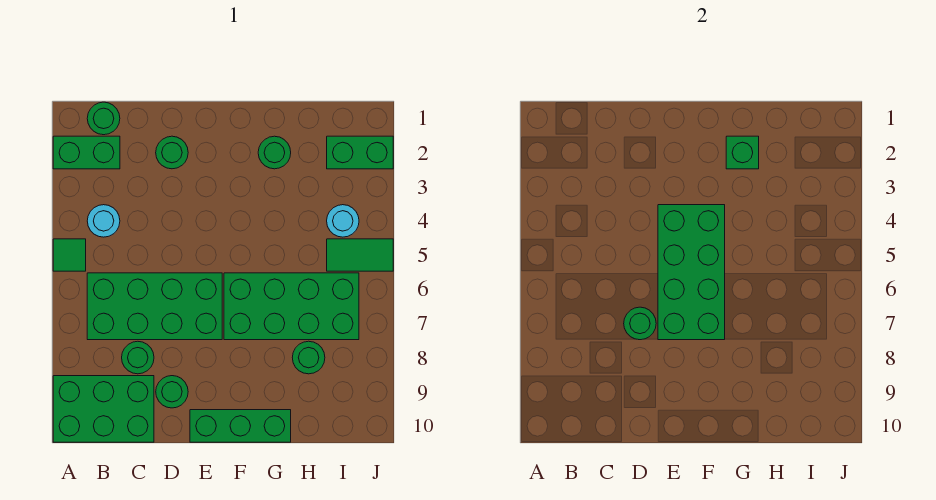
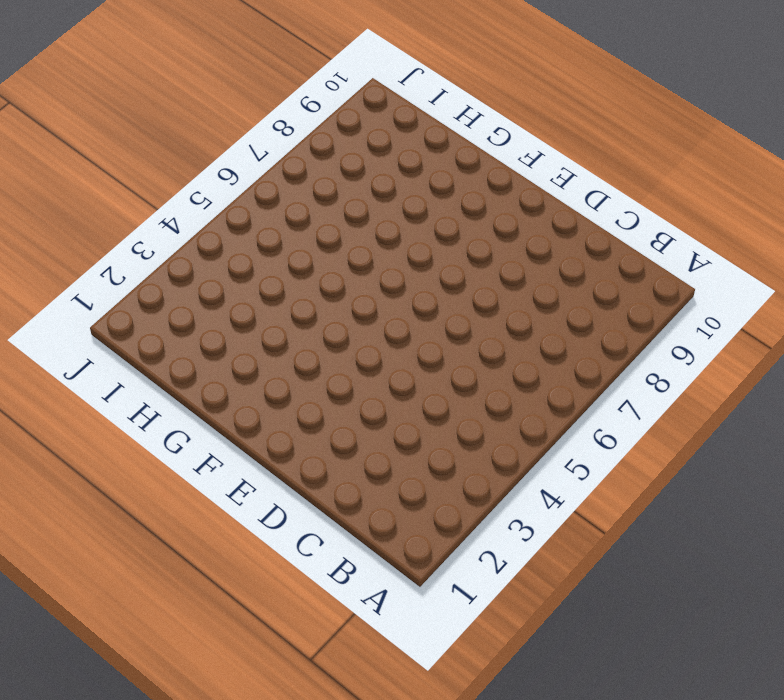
none -> green brick A2:B2 level 1
none -> green tile A5 level 1
none -> green brick A9:C10 level 1

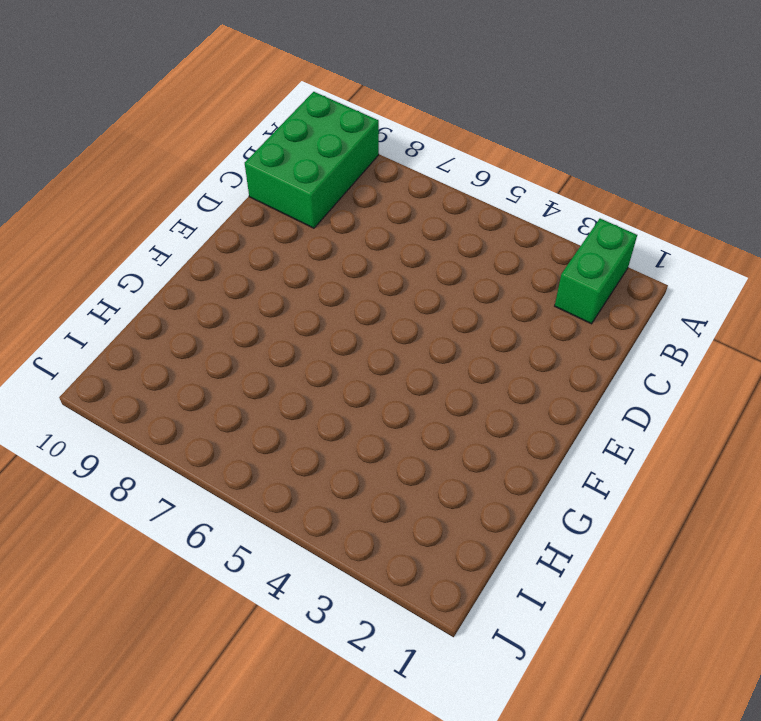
none -> green tile A5 level 1
none -> green round brick B1 level 1
none -> cyan round brick B4 level 1

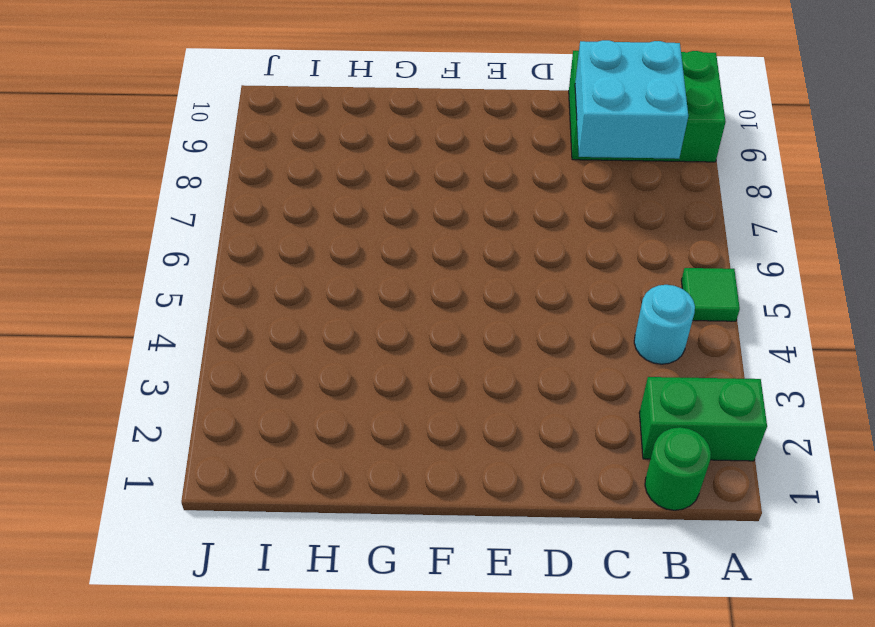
cyan brick B8:C9 level 2 -> none
none -> green brick B6:E7 level 1
none -> green round brick C8 level 1
none -> green round brick D2 level 1

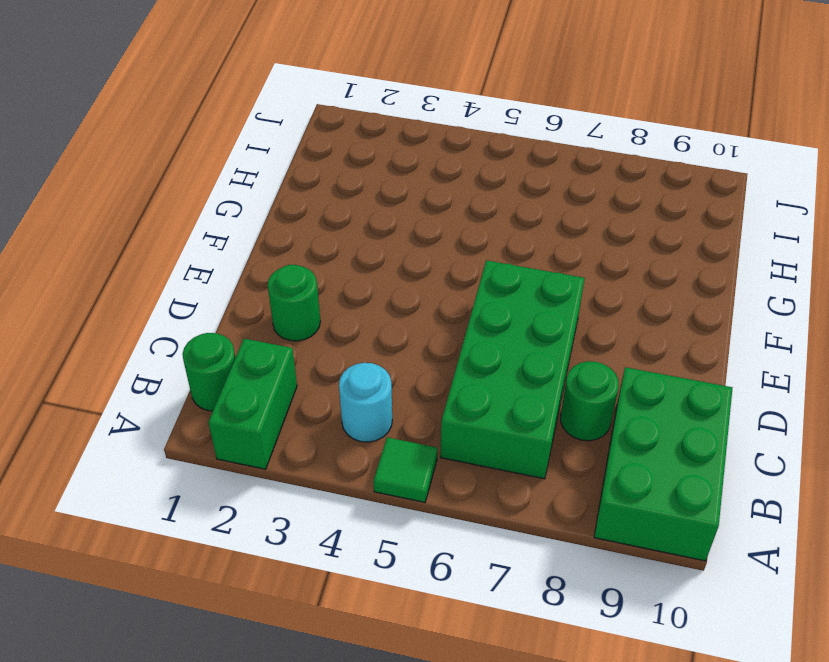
none -> green round brick D9 level 1
none -> green brick E10:G10 level 1
none -> green brick F6:I7 level 1

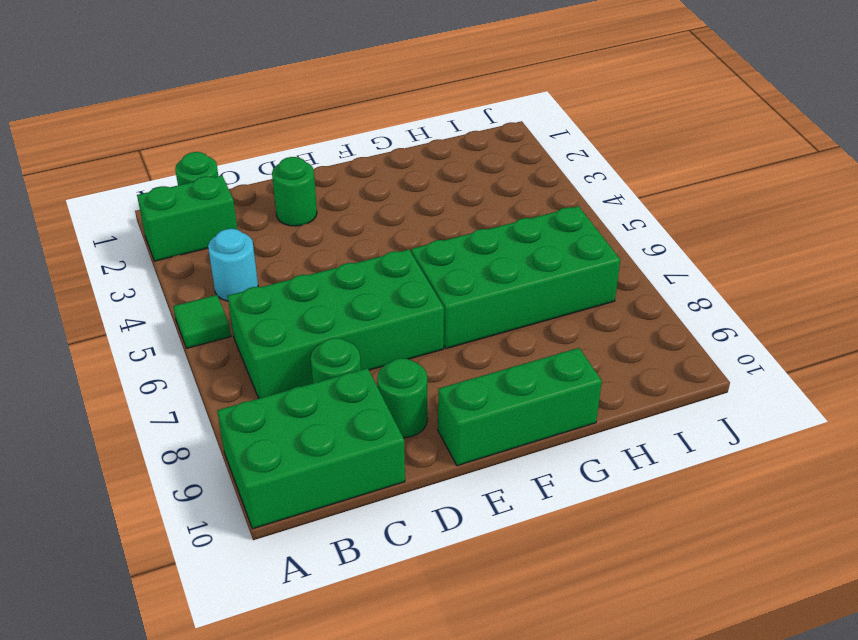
none -> green round brick G2 level 1
none -> green round brick H8 level 1
none -> green brick I2:J2 level 1

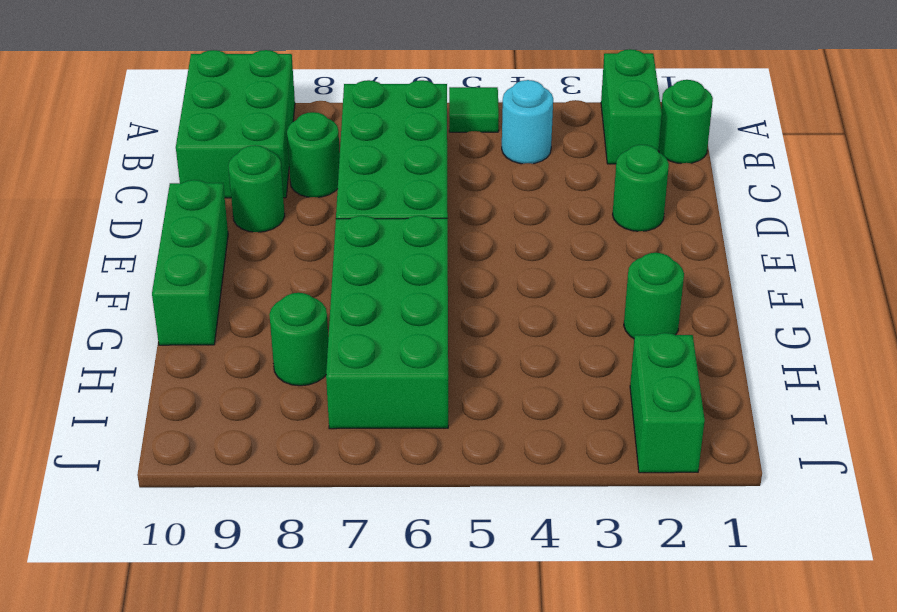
none -> cyan round brick I4 level 1
none -> green tile I5:J5 level 1
none -> green round brick D7 level 2

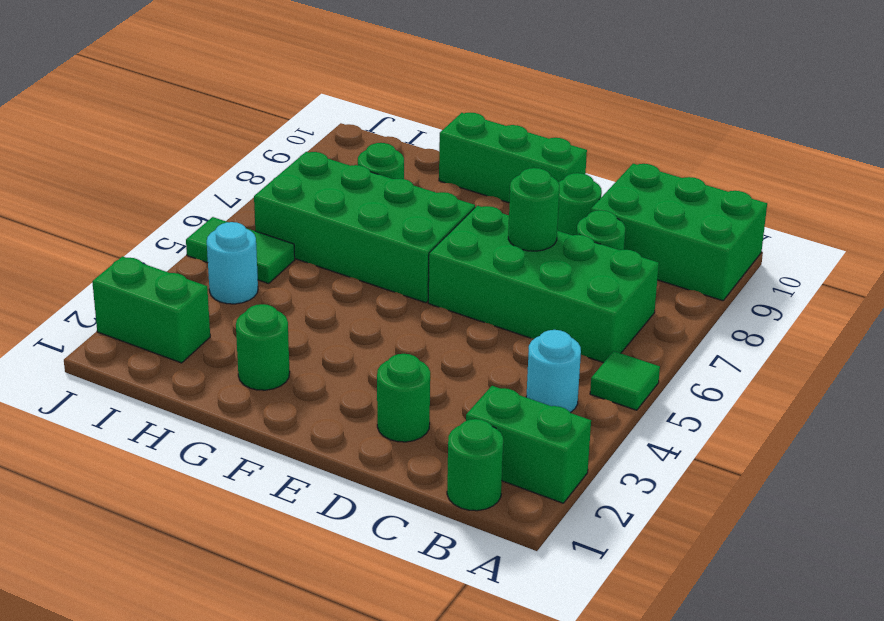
none -> green brick E4:F7 level 2
none -> green brick G2 level 2

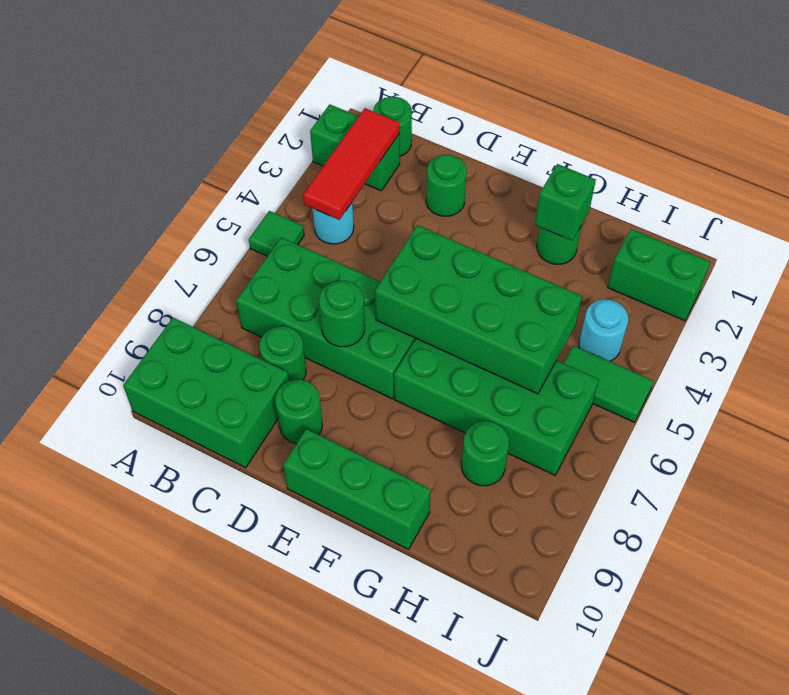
red tile B2:B4 level 2 -> none
green brick E5:H6 level 2 -> green brick E4:F7 level 2

